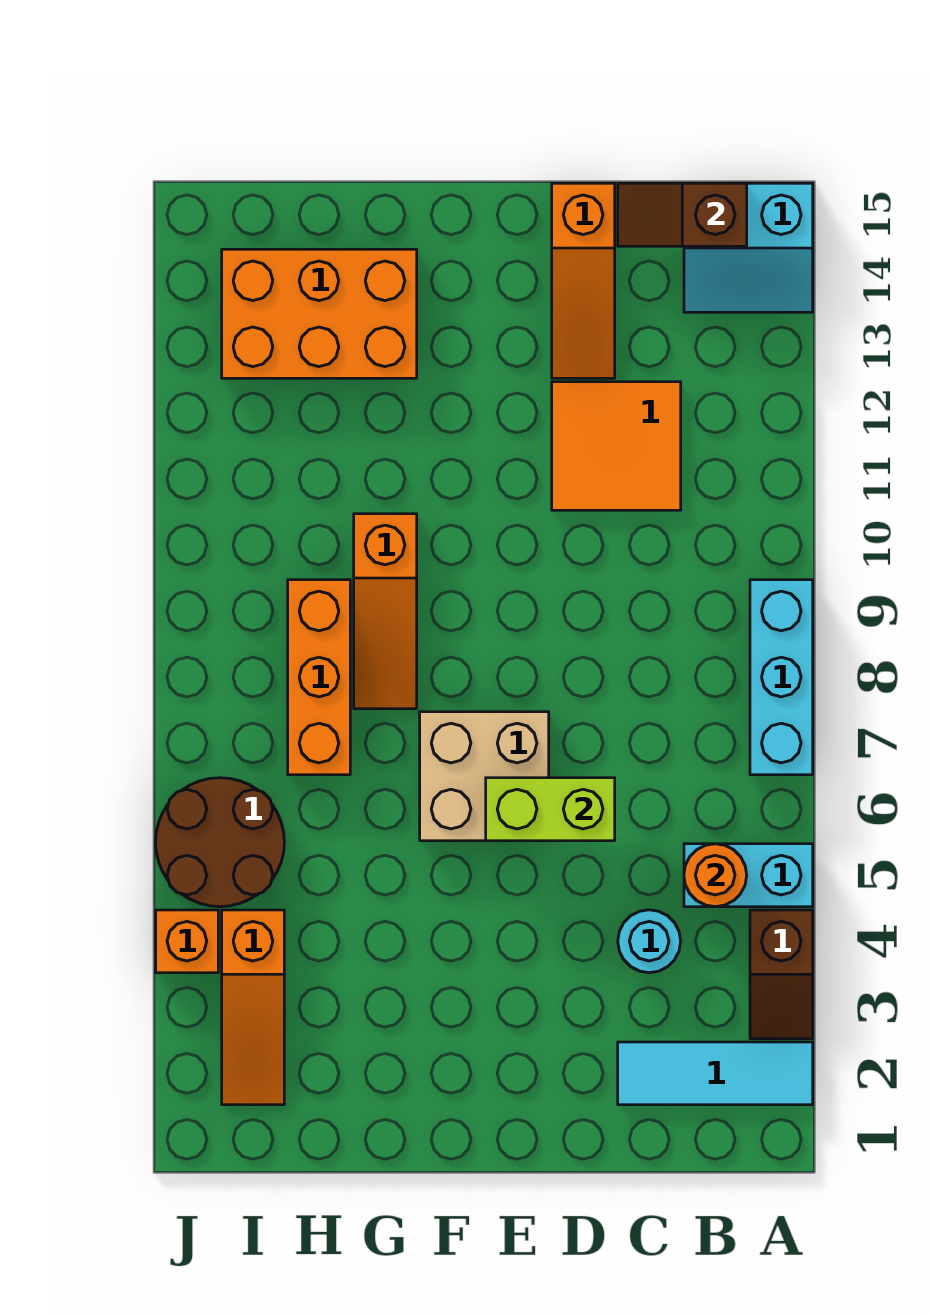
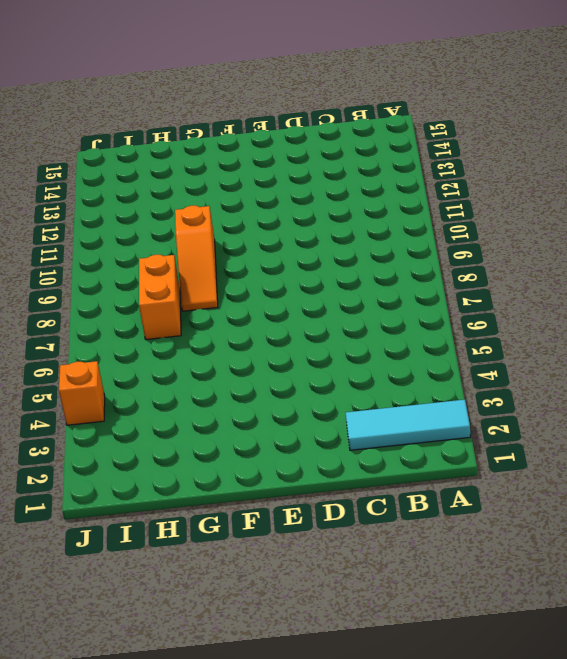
orange brick H7:H8 level 1 -> orange brick H7:H9 level 1
none -> brown slope A3:A4 level 1 top 4
none -> cyan brick A5:B5 level 1
none -> cyan brick A7:A9 level 1

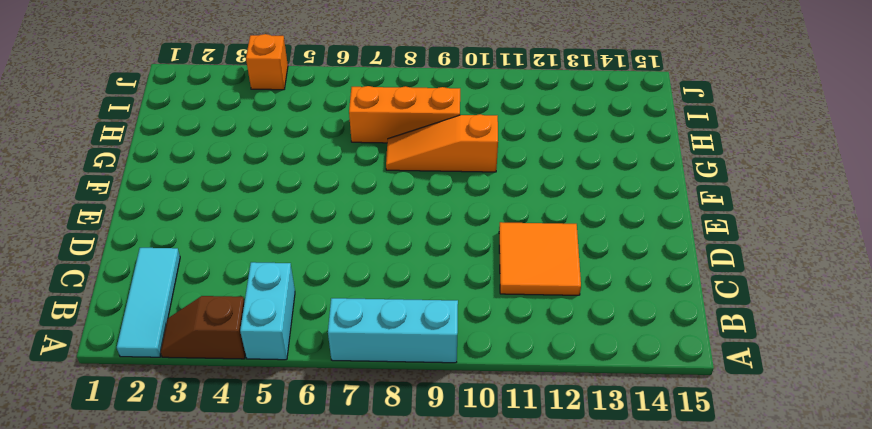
none -> cyan slope A14:B15 level 1 top 15
none -> cyan round brick C4 level 1
none -> orange slope D13:D15 level 1 top 15

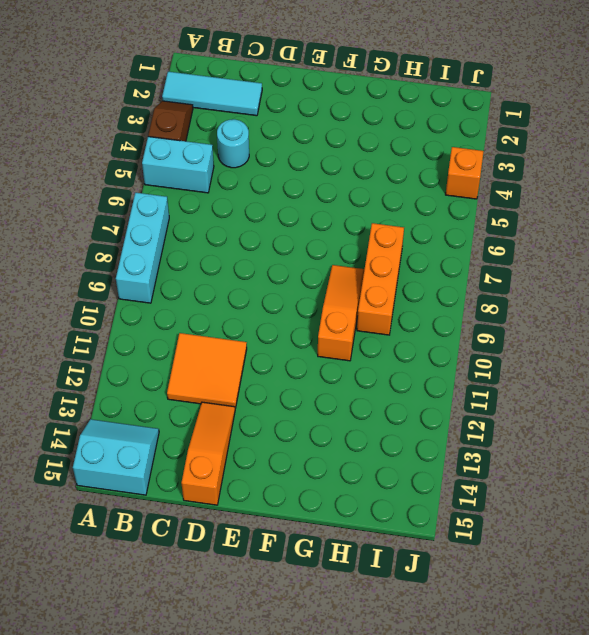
none -> tan brick E6:F7 level 1
none -> orange brick G13:I14 level 1
none -> orange slope I2:I4 level 1 top 4

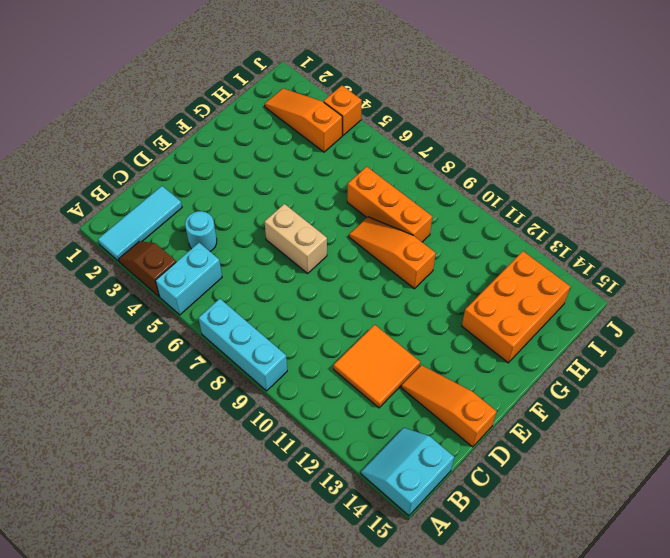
tan brick E6:E7 level 1 -> tan brick E6:F7 level 1
none -> brown round brick I5:J6 level 1
none -> orange round brick B5 level 2
none -> brown slope B15:C15 level 2 top B

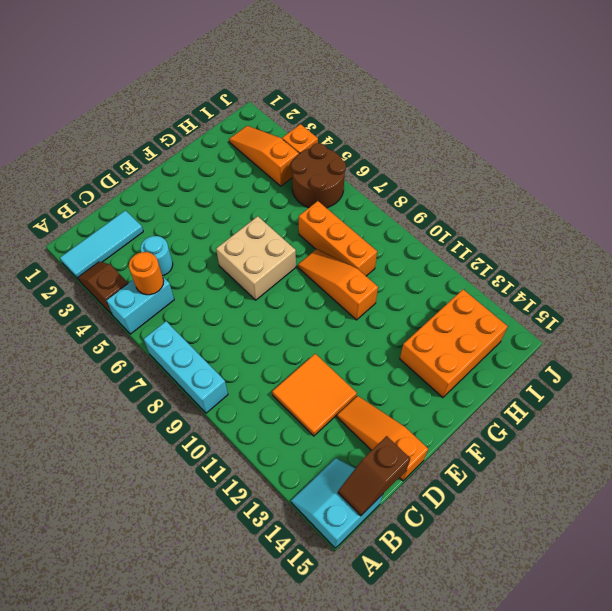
brown slope B15:C15 level 2 top C -> brown slope B15:C15 level 2 top B
none -> lime brick D6:E6 level 2

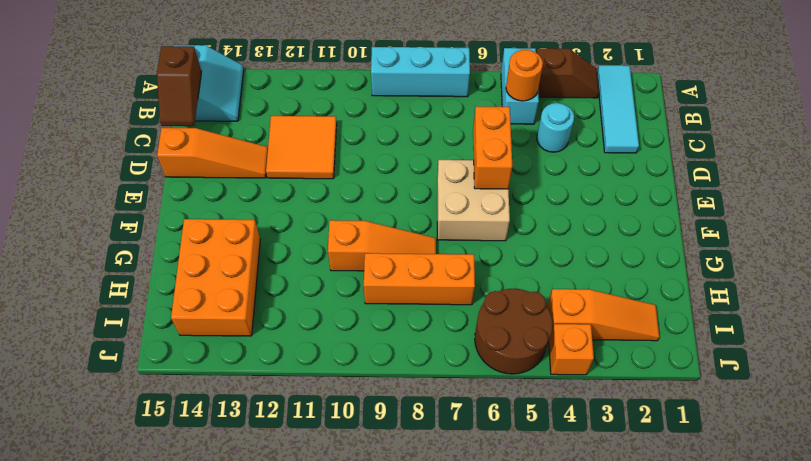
orange brick D6:E6 level 2 -> lime brick D6:E6 level 2

